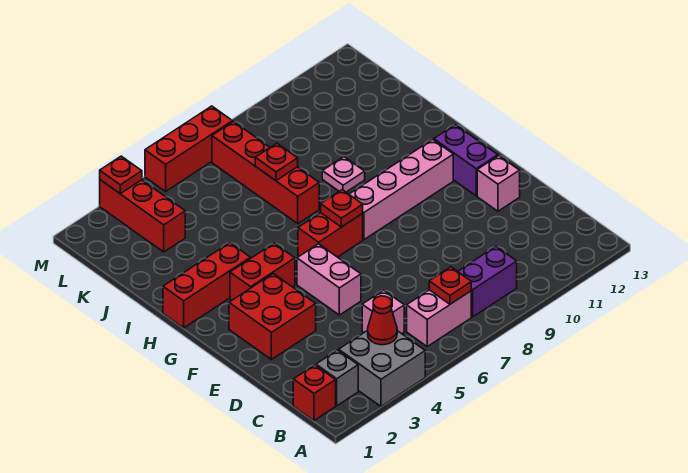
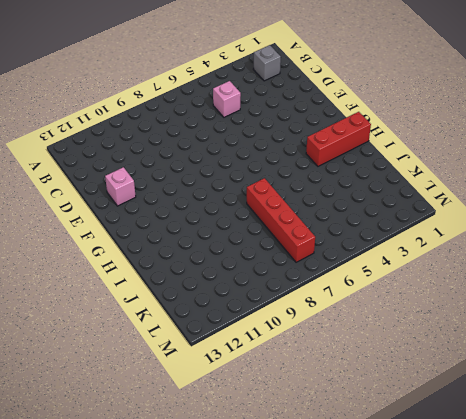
none -> grey brick A3:B4 level 1
none -> red brick B1 level 1
none -> pink brick B6:B7 level 1

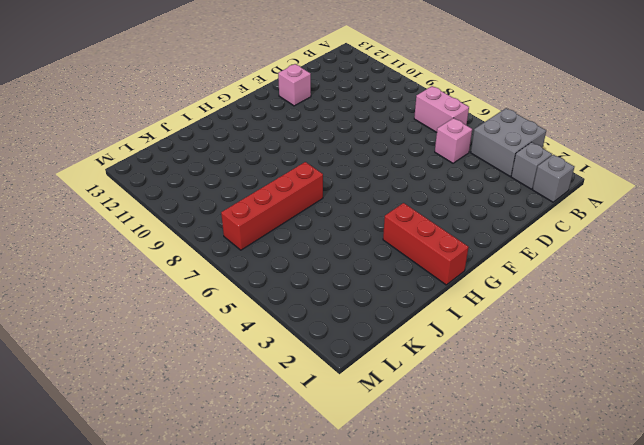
grey brick B1 level 1 -> red brick B1 level 1
none -> purple brick B8:B9 level 1
none -> red brick E2:F3 level 1
none -> pink brick E5:F5 level 1

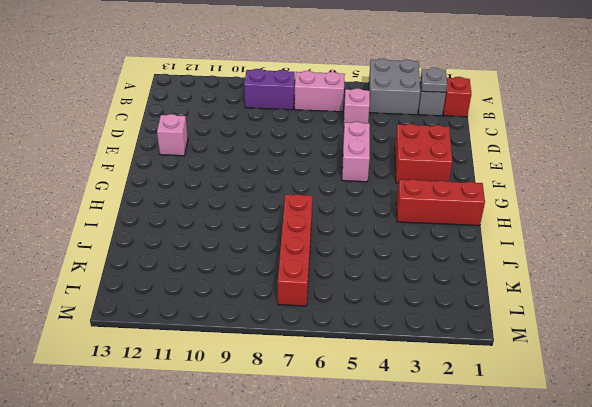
grey plate B2 level 2 -> none
none -> purple brick F12:G12 level 1
none -> red brick G3:G4 level 1
none -> red brick G6:G7 level 1

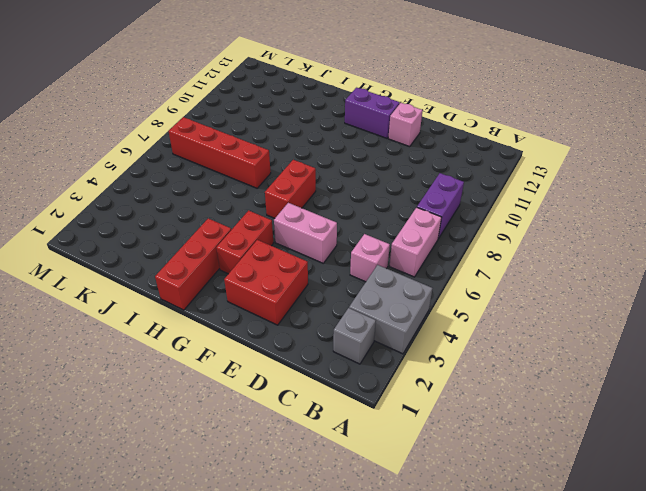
none -> red brick B1 level 1
none -> pink brick G8:G11 level 1
none -> pink plate I9 level 1

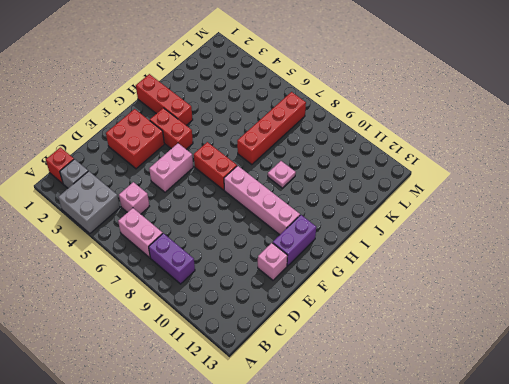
none -> red brick K3:M3 level 1
none -> red brick M5:M7 level 1
none -> red cone B4 level 2

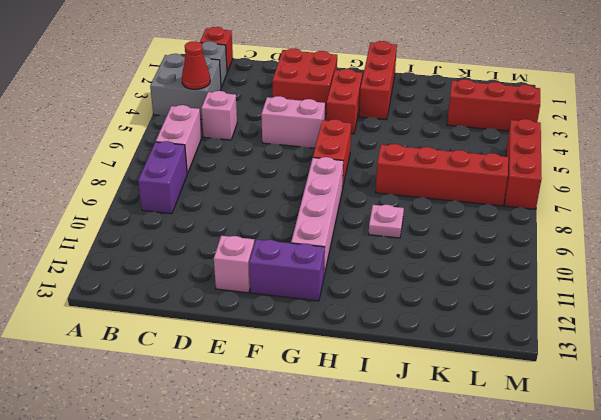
none -> red plate B7 level 2
none -> red plate G7 level 2
none -> red plate J7 level 2

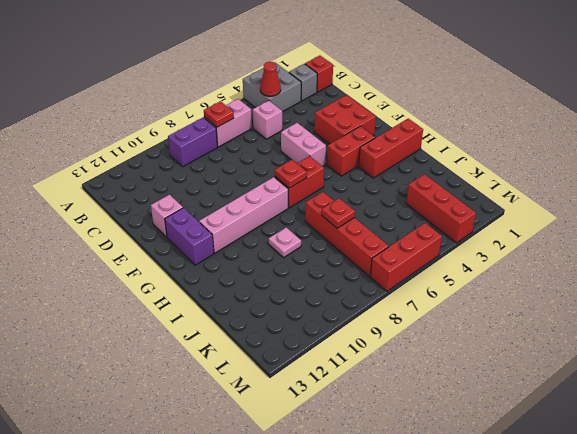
none -> red plate M3 level 2

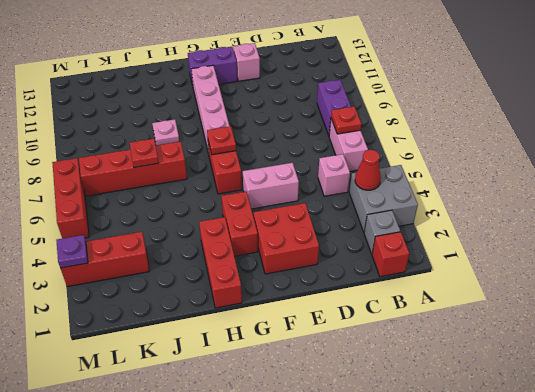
purple plate M3 level 2 -> red plate M3 level 2

